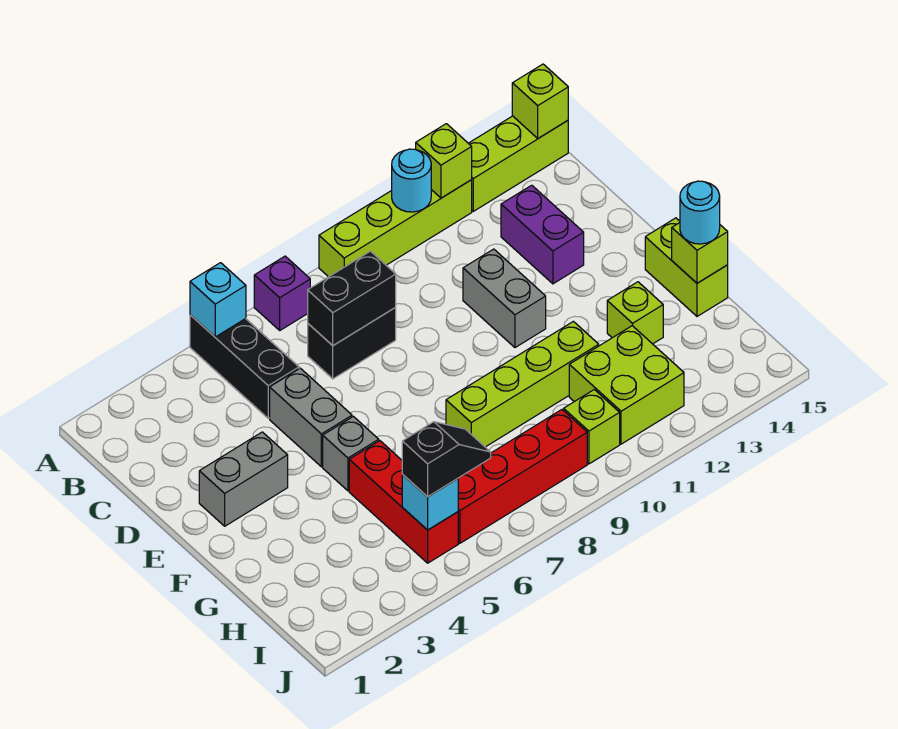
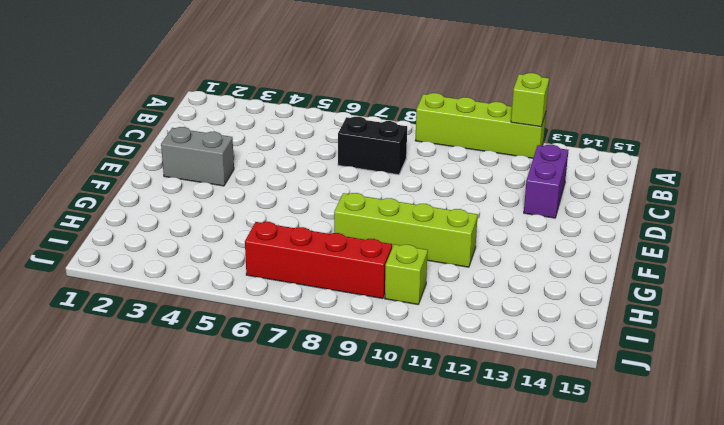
none -> black brick A5:C5 level 1
none -> purple brick A7 level 1
none -> lime brick A13:A15 level 1

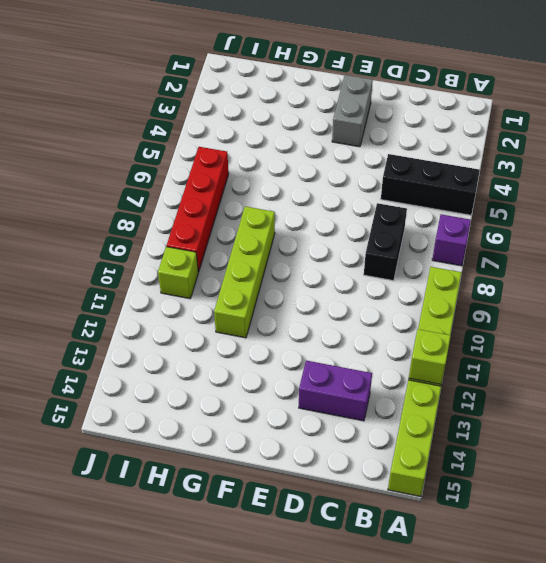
none -> grey brick D5:E5 level 1
none -> grey brick D11:E11 level 1
none -> grey brick F5 level 1

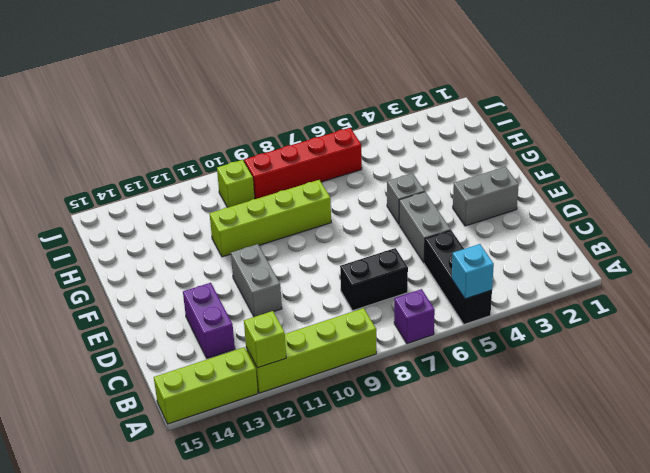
none -> lime brick F15:G15 level 1
none -> red brick G5:I5 level 1
none -> lime brick G13 level 1

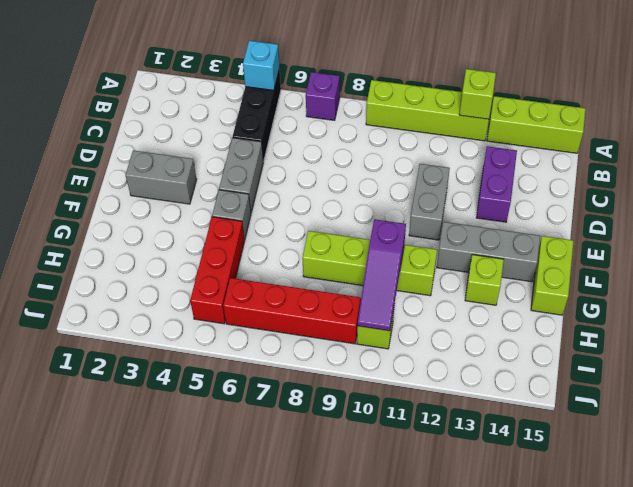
grey brick F12:F14 level 1 -> none
purple slope G10:I10 level 2 top G -> none
none -> black brick C7:C8 level 1
none -> lime brick H11:I12 level 1
none -> cyan round brick A11 level 2

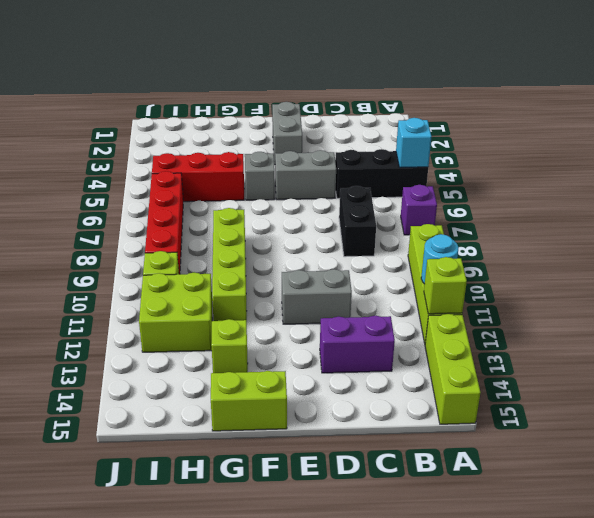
none -> lime brick A15 level 2
none -> black brick C7:C8 level 2
none -> lime brick G15 level 2

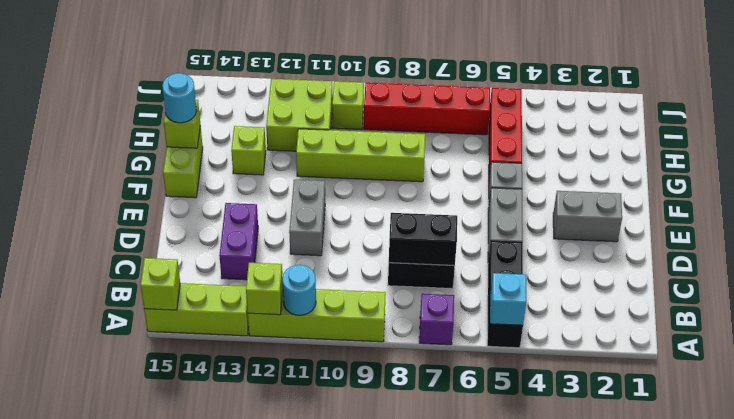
none -> cyan brick I5 level 2
none -> black slope I5:I6 level 3 top 5

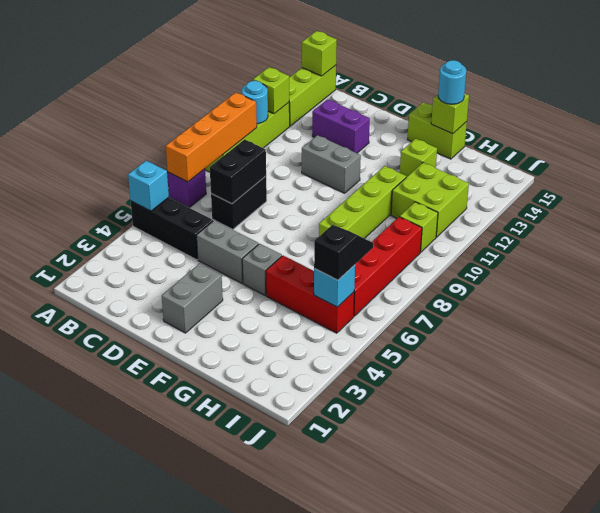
orange brick A7:A10 level 2 -> none

